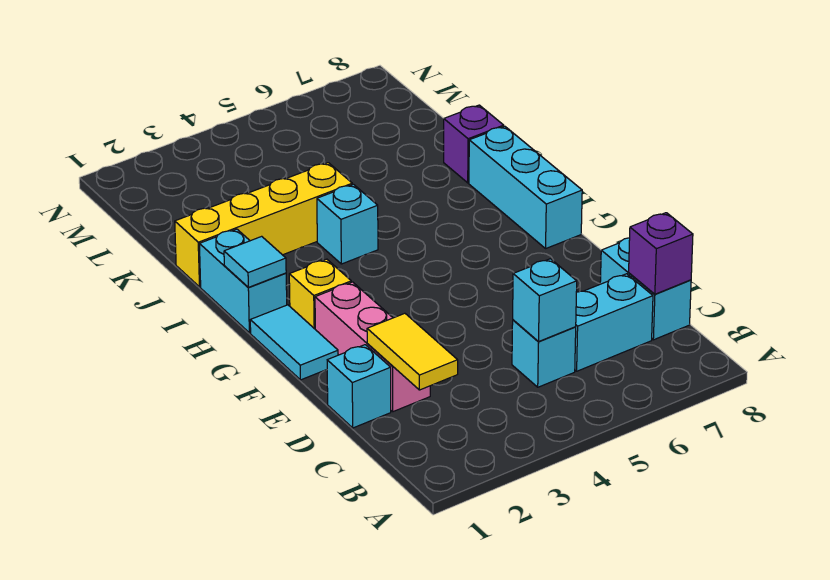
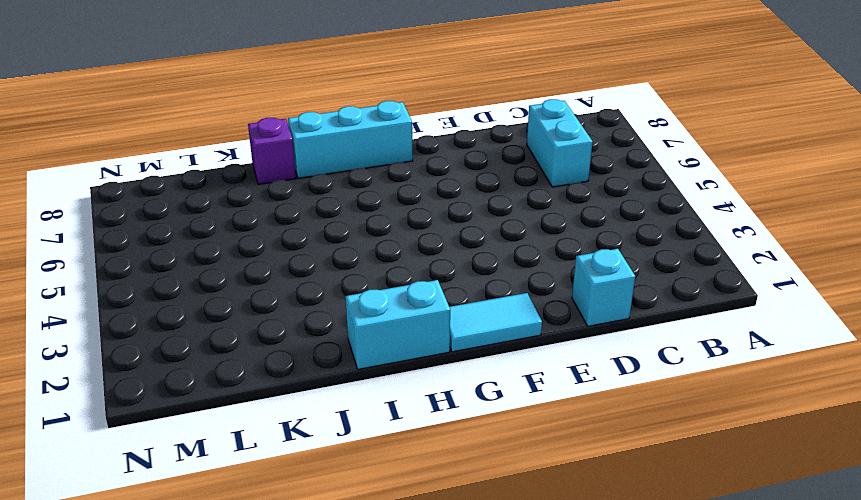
none -> cyan brick C5 level 1
none -> cyan brick C8:D8 level 1
none -> pink brick D2:F2 level 1

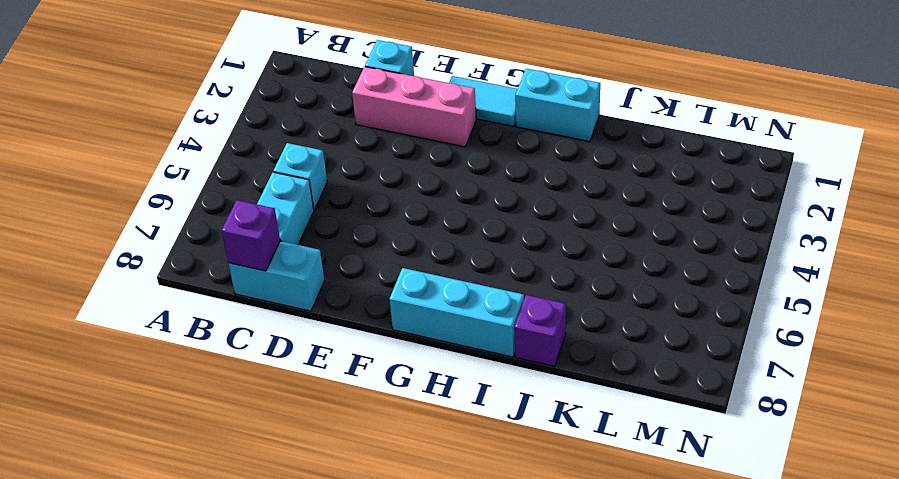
none -> yellow brick G2 level 1
none -> cyan brick I4 level 1
none -> yellow brick J1:J4 level 1

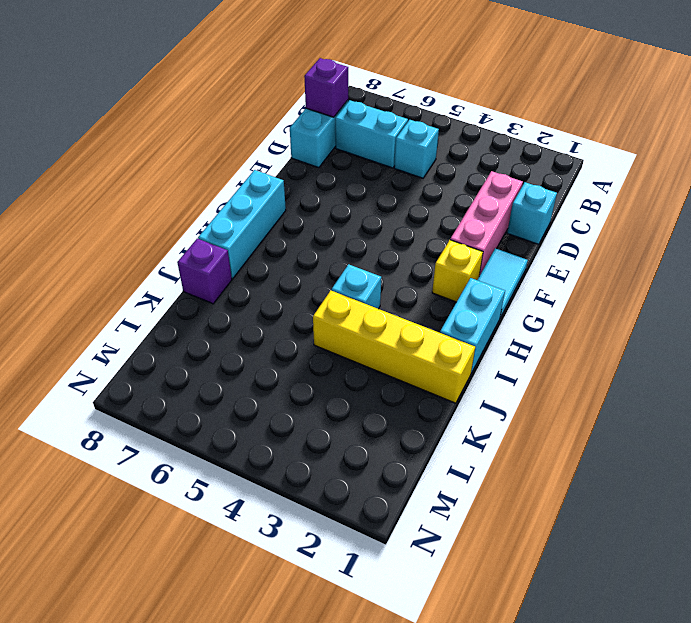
none -> yellow tile C2:D2 level 2
none -> cyan brick C5 level 2
none -> cyan tile H1 level 2

